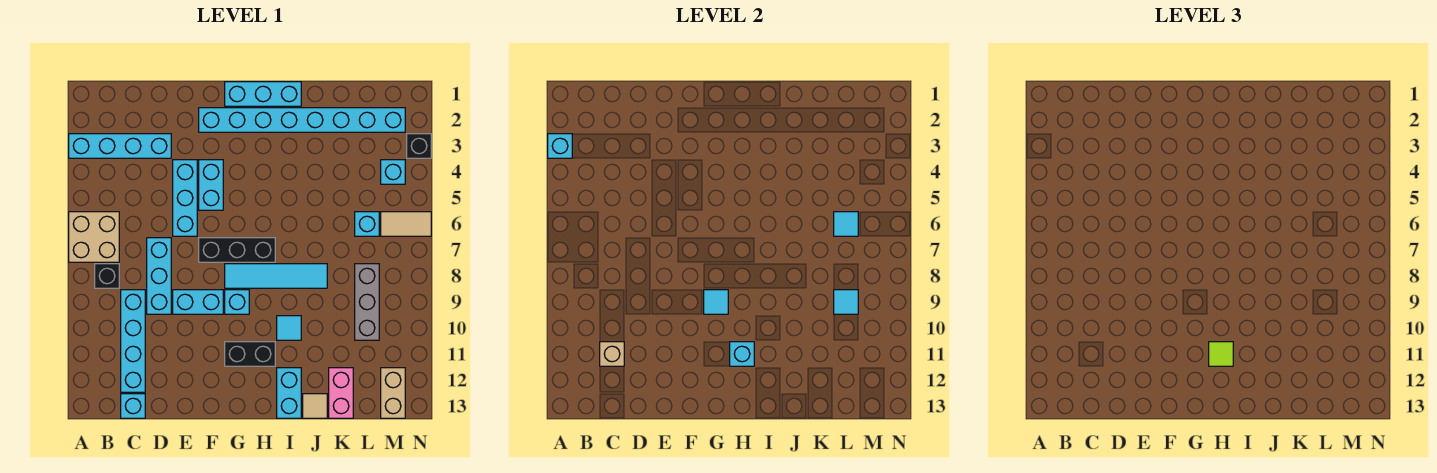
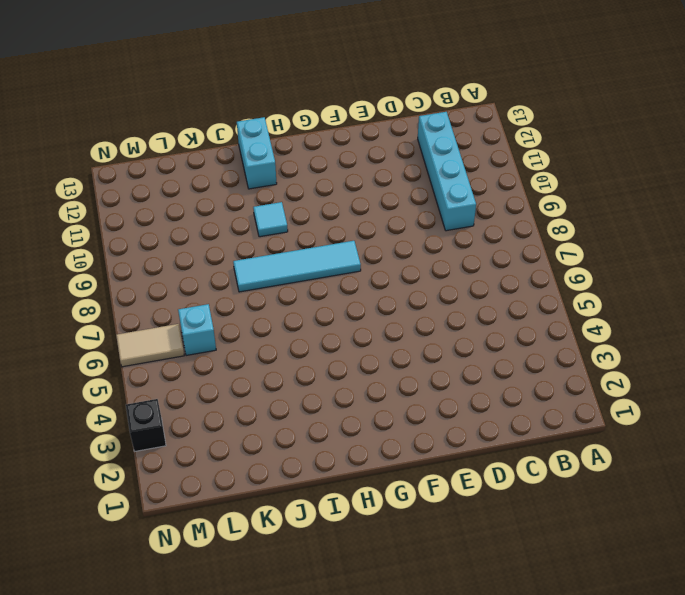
none -> cyan brick A3:D3 level 1
none -> tan brick A6:B7 level 1
none -> black brick B8 level 1
none -> cyan brick C13 level 1

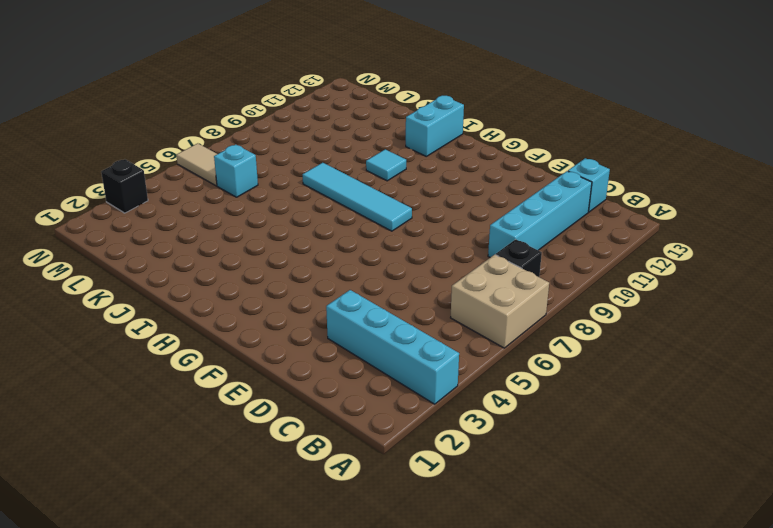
none -> cyan brick D7:D9 level 1
none -> cyan brick E4:E6 level 1
none -> cyan brick E9:F9 level 1
none -> cyan brick F2:M2 level 1

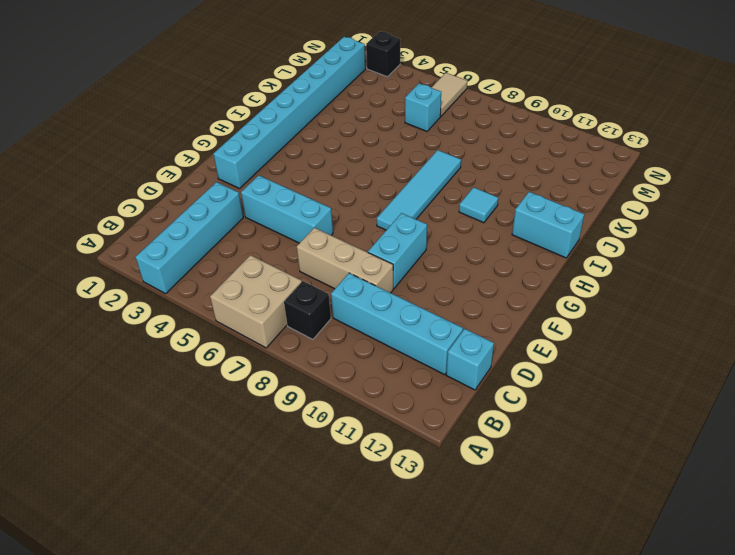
tan brick D7:D9 level 1 -> cyan brick D7:D9 level 1
none -> cyan brick F4:F5 level 1
none -> black brick F7:H7 level 1
none -> cyan brick G1:I1 level 1
none -> cyan brick G9 level 1

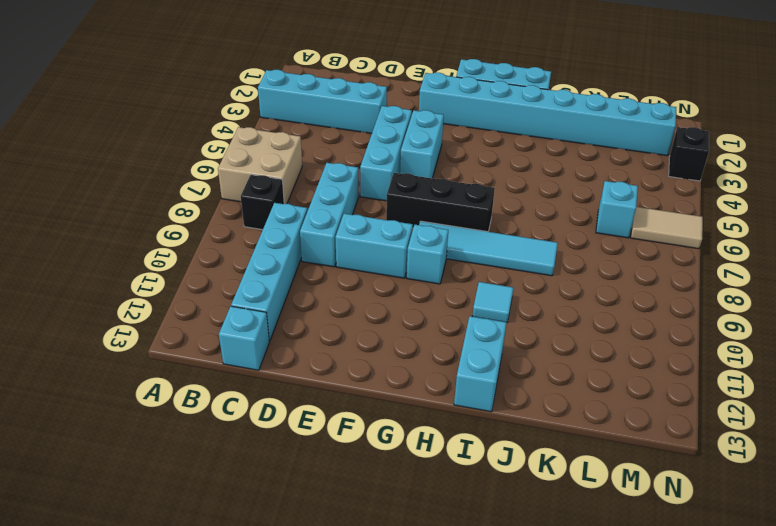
none -> black brick G11:H11 level 1
none -> tan tile J13 level 1
none -> pink brick K12:K13 level 1
none -> grey brick L8:L10 level 1

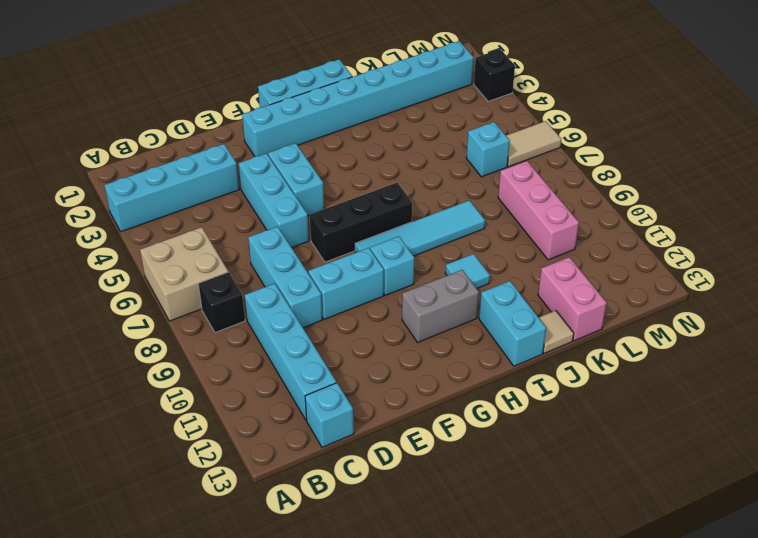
grey brick G11:H11 level 1 -> black brick G11:H11 level 1
pink brick L8:L10 level 1 -> grey brick L8:L10 level 1
none -> cyan brick M4 level 1
none -> tan brick M12:M13 level 1
none -> cyan brick A3 level 2
none -> tan brick C11 level 2

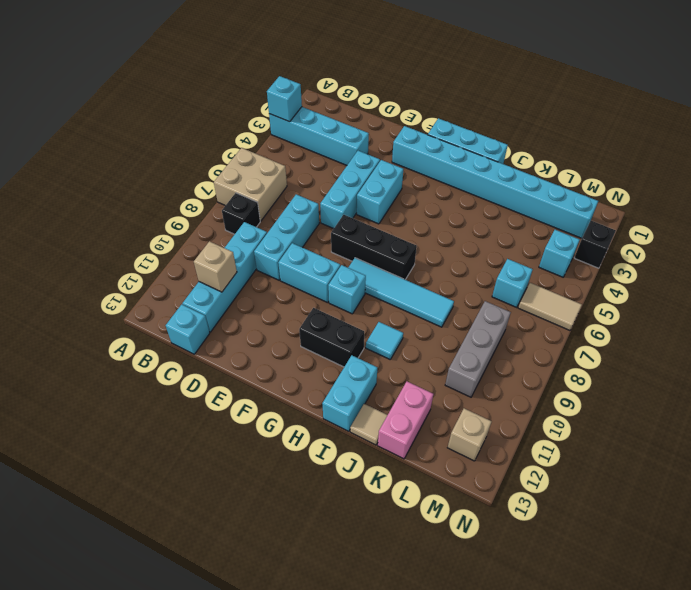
tan brick M12 level 1 -> tan brick M12:M13 level 1
none -> cyan tile G9 level 2
none -> cyan brick H11 level 2
none -> cyan tile L6 level 2
none -> cyan tile L9 level 2

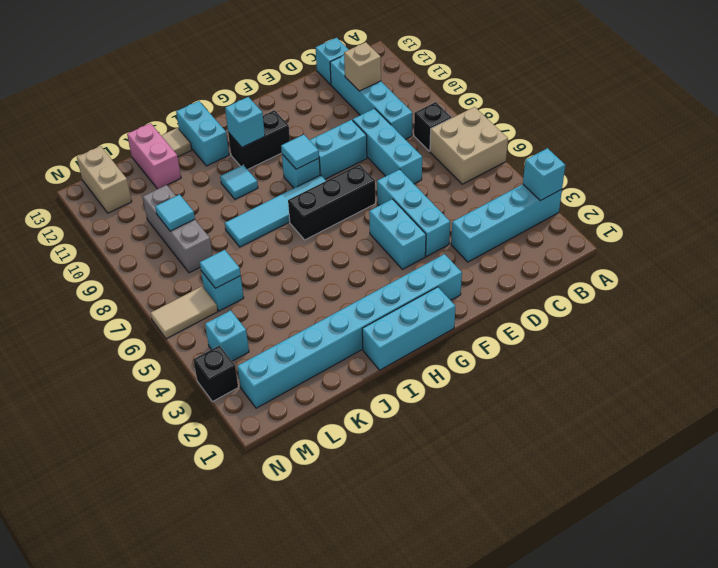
none -> lime tile H11 level 3

